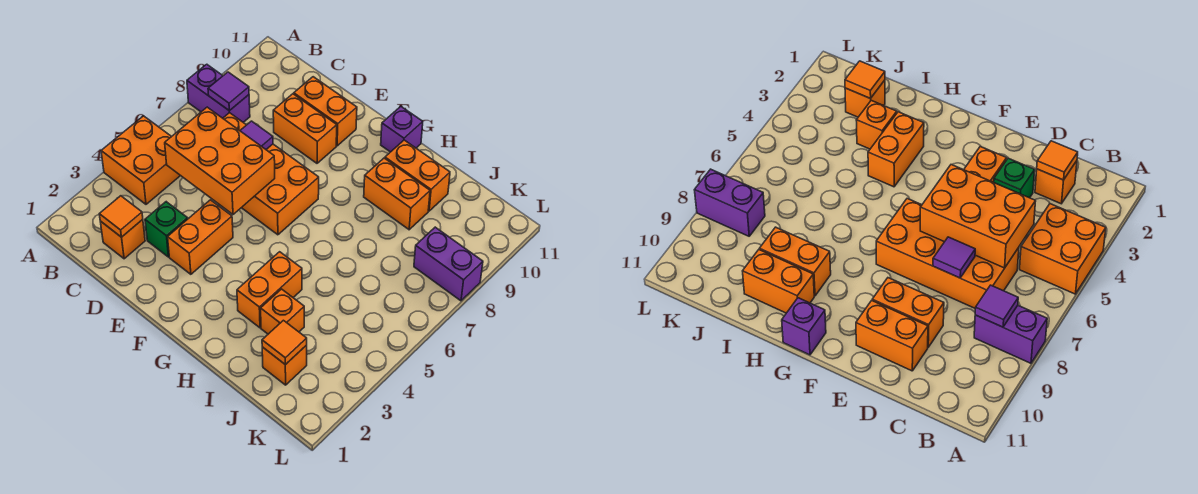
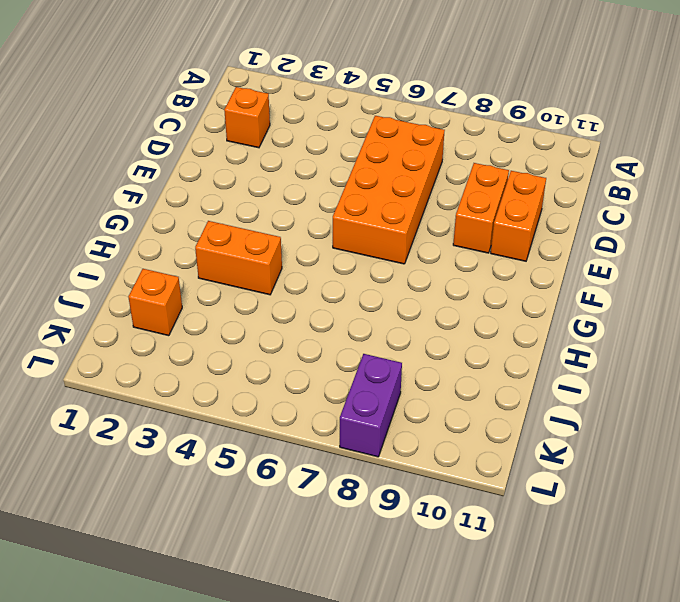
none -> orange brick A4:B5 level 1
none -> purple brick A8:B8 level 1
none -> green brick D3 level 1

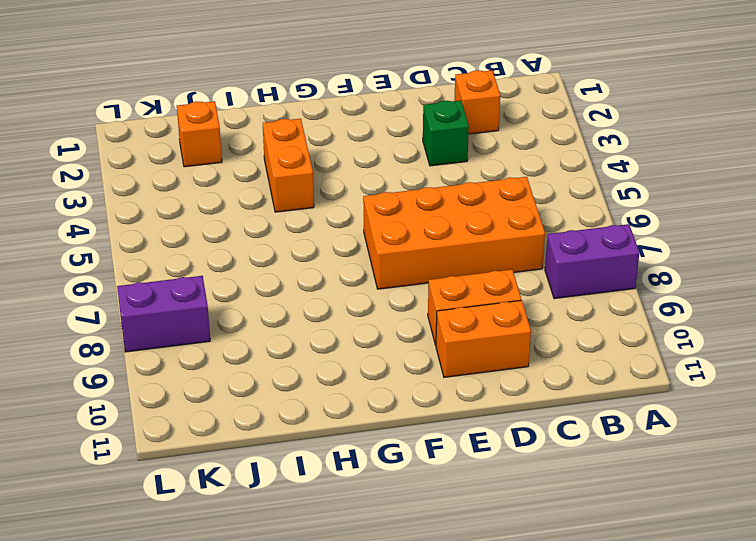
none -> orange brick A4:B5 level 1
none -> orange brick E3:E4 level 1
none -> purple brick G11 level 1

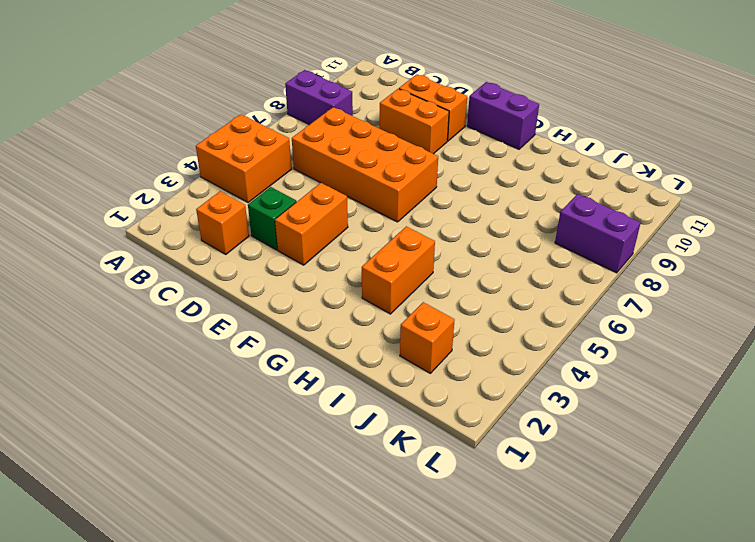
purple brick F11:G11 level 1 -> purple brick G11 level 1
none -> orange brick H9:I9 level 1
none -> orange brick H10:I10 level 1
none -> orange brick I3 level 1

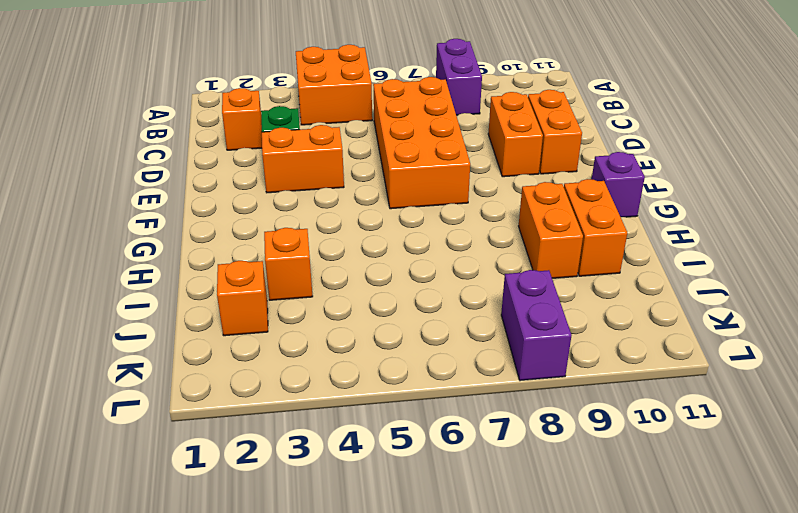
none -> orange brick H3:H4 level 1
none -> purple tile B8 level 2
none -> orange tile C2 level 2

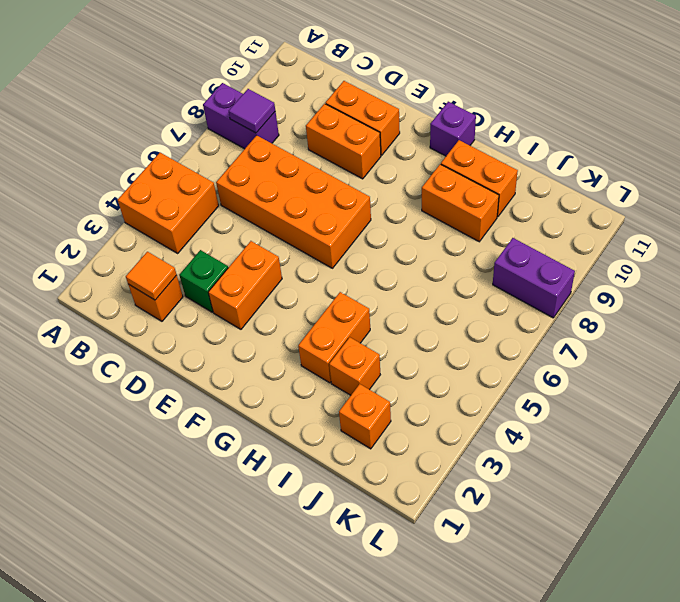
none -> orange brick C5:E6 level 2
none -> purple tile D7 level 2
none -> orange tile J2 level 2

